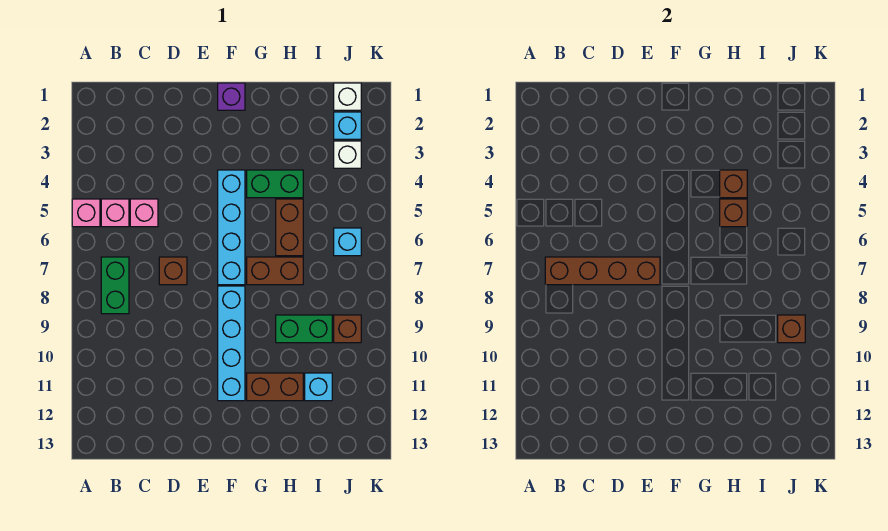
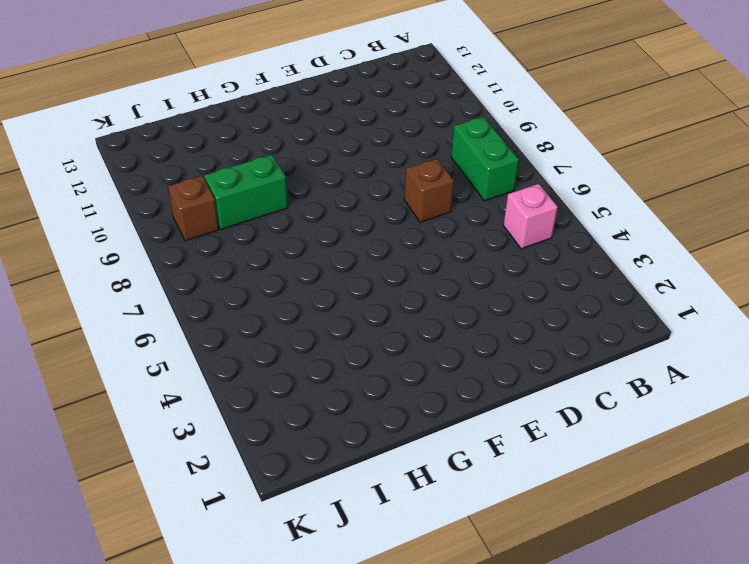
none -> pink brick A5 level 1
none -> pink brick C5 level 1
none -> purple brick F1 level 1

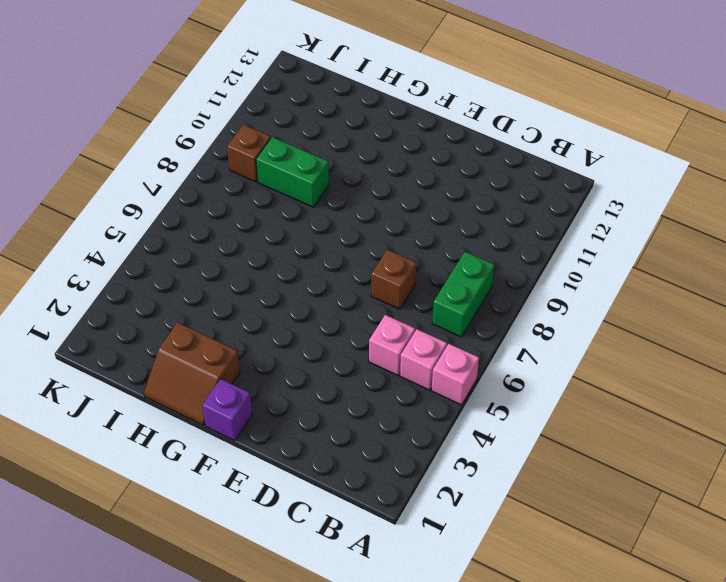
brown slope G1:H2 level 1 top 2 -> none
none -> cyan brick F4:F7 level 1
none -> cyan brick F8:F11 level 1
none -> green brick G4:H4 level 1

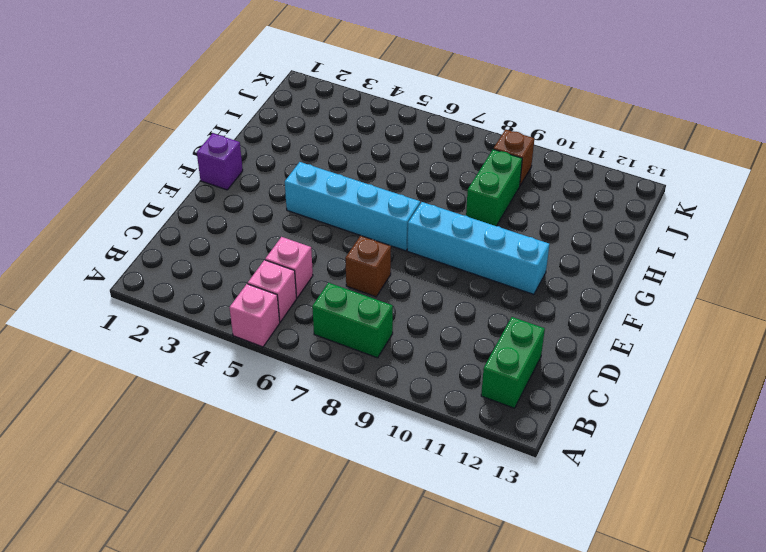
green brick B12:C12 level 1 -> green brick G4:H4 level 1
none -> brown brick G7:H7 level 1
none -> brown brick G11:H11 level 1
none -> brown brick H5:H6 level 1

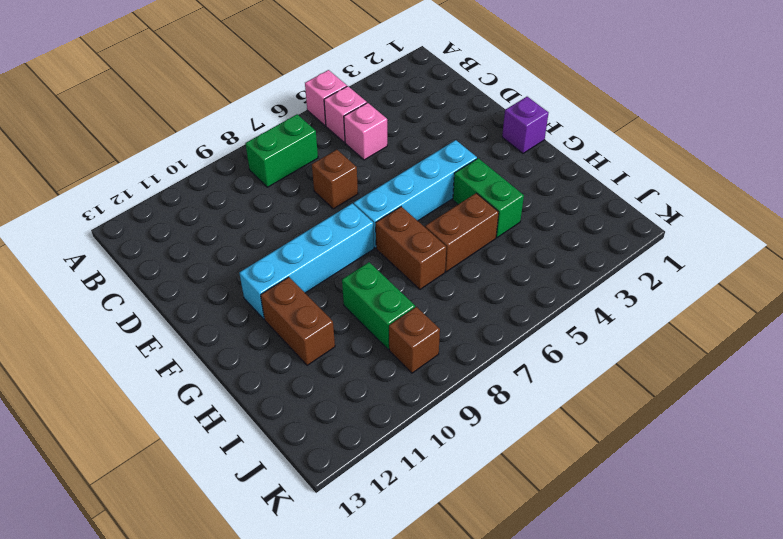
none -> cyan brick I11 level 1
none -> white brick J1 level 1
none -> cyan brick J2 level 1

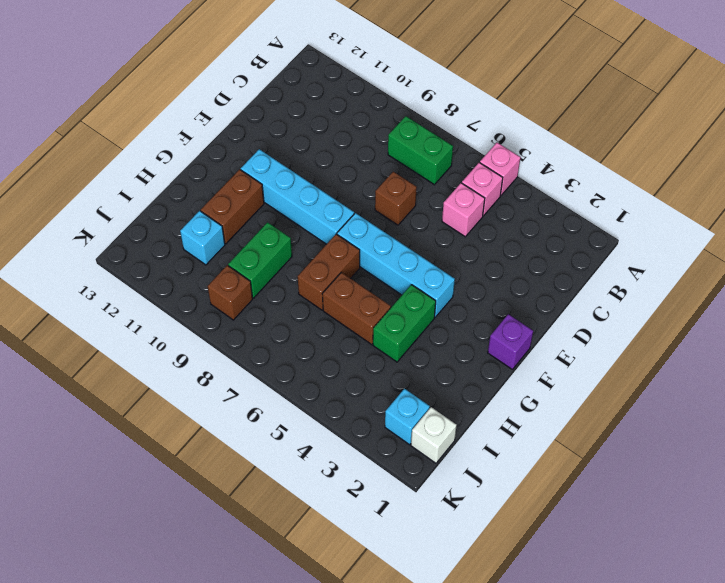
none -> white brick J3 level 1
none -> cyan brick J6 level 1
none -> brown brick B7:E7 level 2

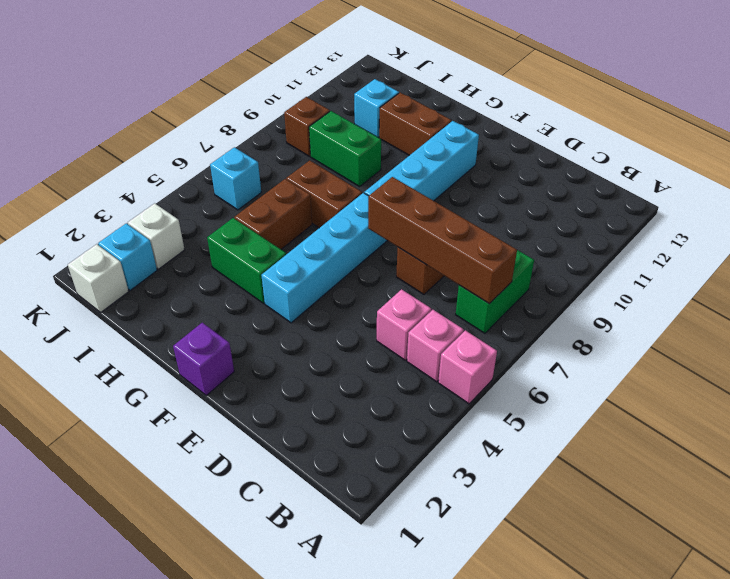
none -> brown brick H4 level 2
none -> brown brick H5 level 2
none -> brown brick J9 level 2

